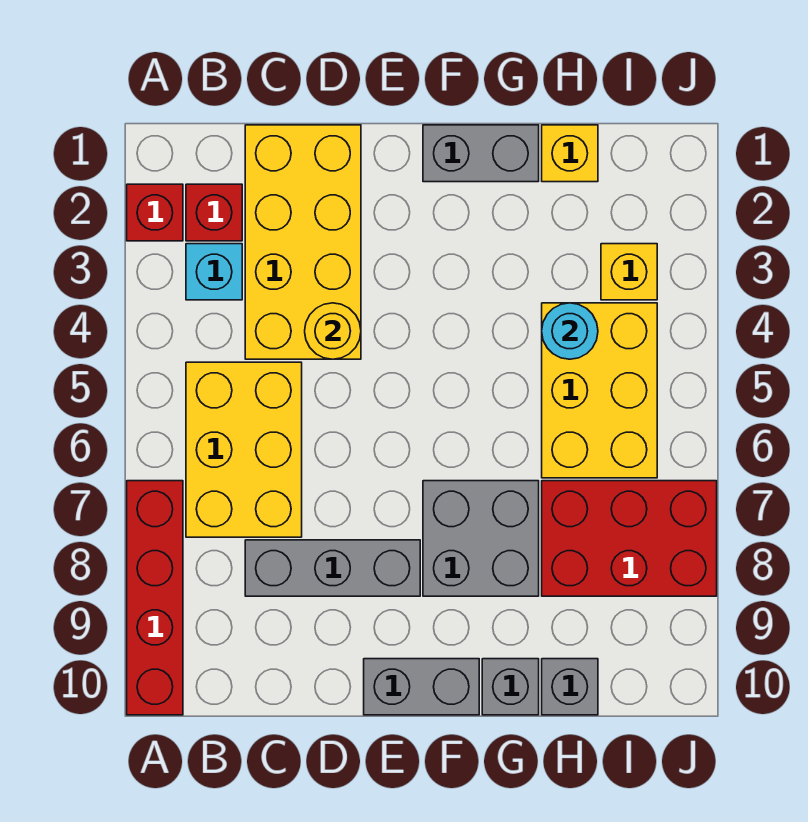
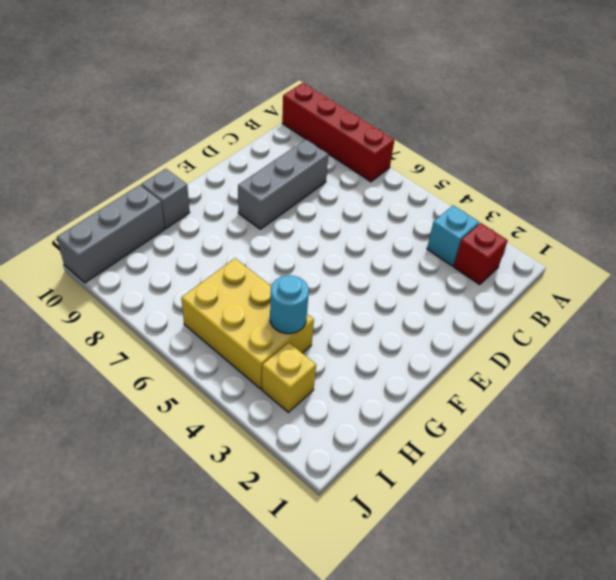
grey brick H10:J10 level 1 -> grey brick H10 level 1
none -> red brick A2 level 1
none -> yellow brick B5:C7 level 1
none -> yellow brick C1:D4 level 1

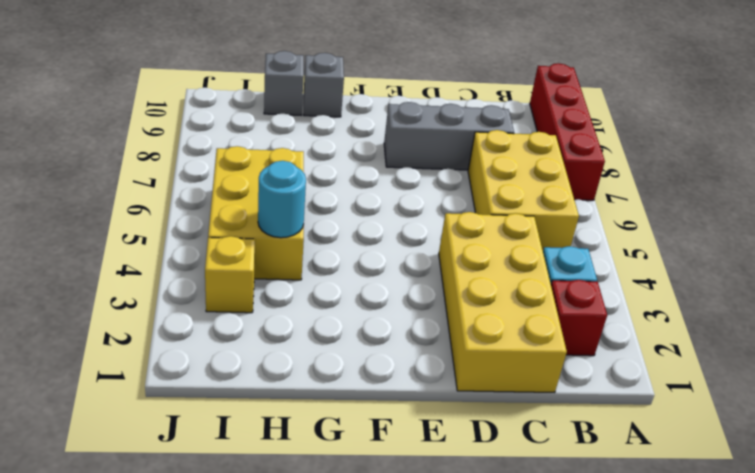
none -> red brick A2 level 1
none -> grey brick E10:F10 level 1
none -> grey brick F1:G1 level 1

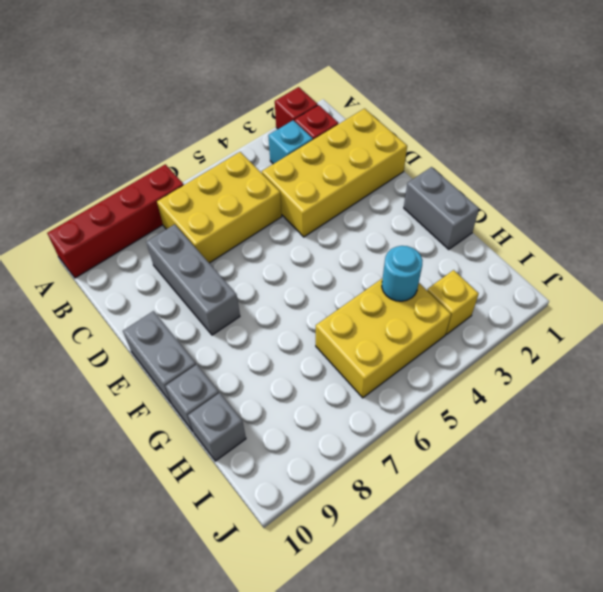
none -> grey brick F7:G8 level 1
none -> yellow brick H1 level 1
none -> red brick H7:J8 level 1

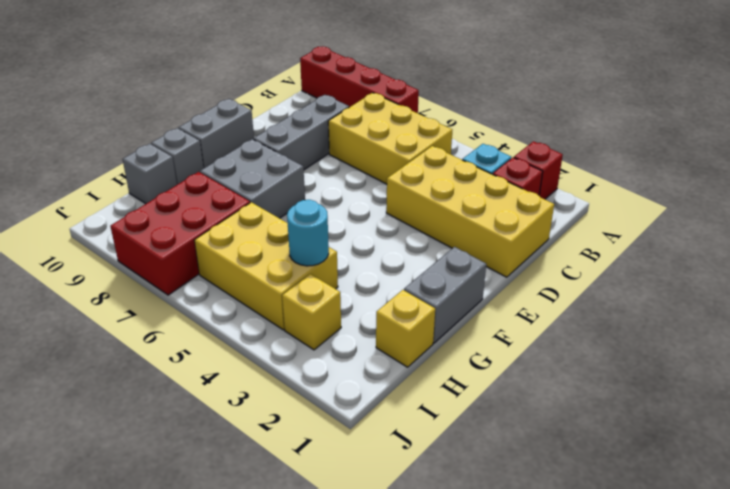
none -> yellow round brick D4 level 2

